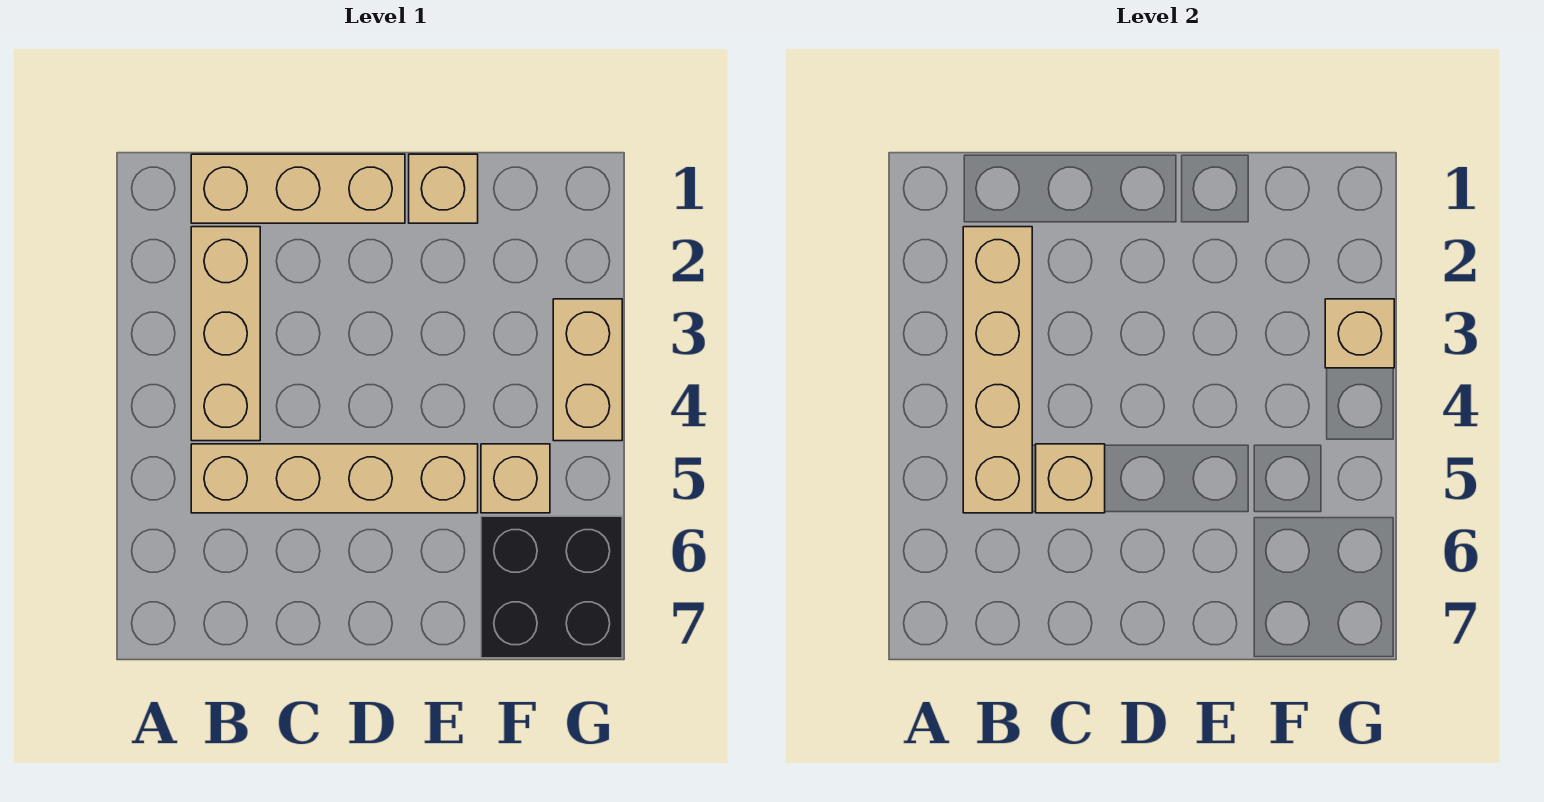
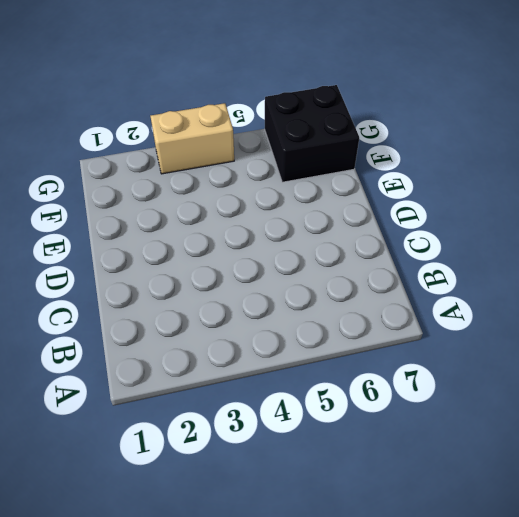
none -> tan brick B1:D1 level 1
none -> tan brick B2:B4 level 1

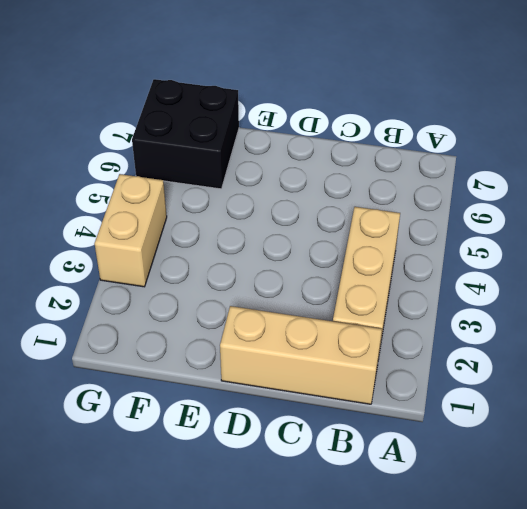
none -> tan brick B5:E5 level 1
none -> tan brick E1 level 1

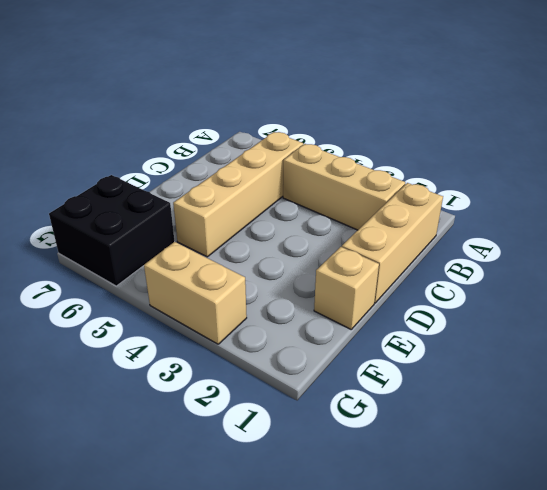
none -> tan brick F5 level 1
none -> tan brick B2:B5 level 2

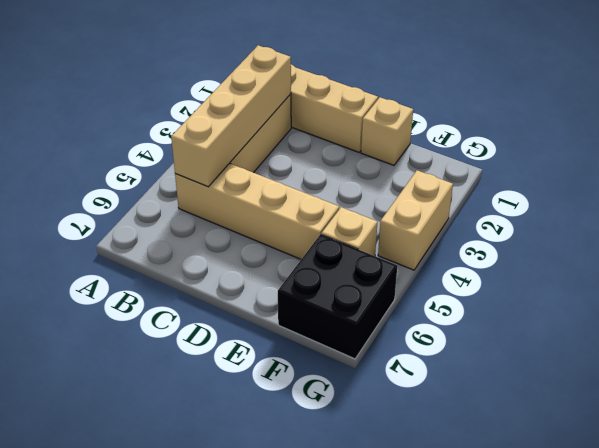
none -> tan brick C5 level 2
none -> tan brick G3 level 2

